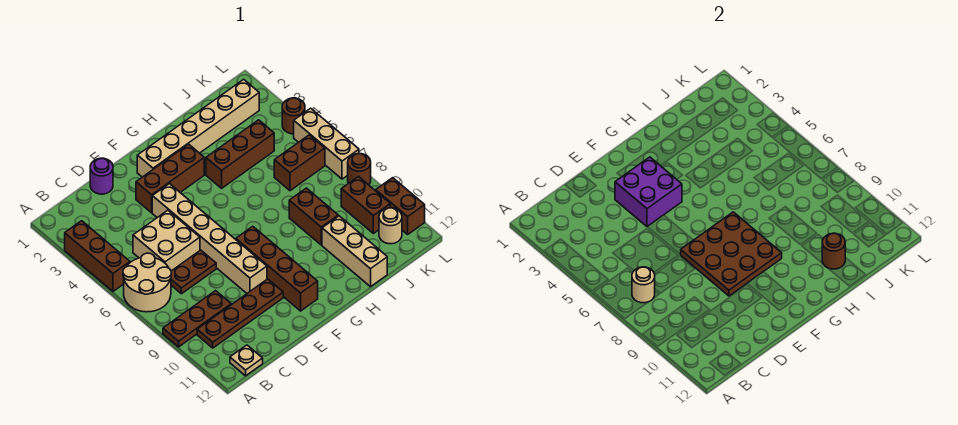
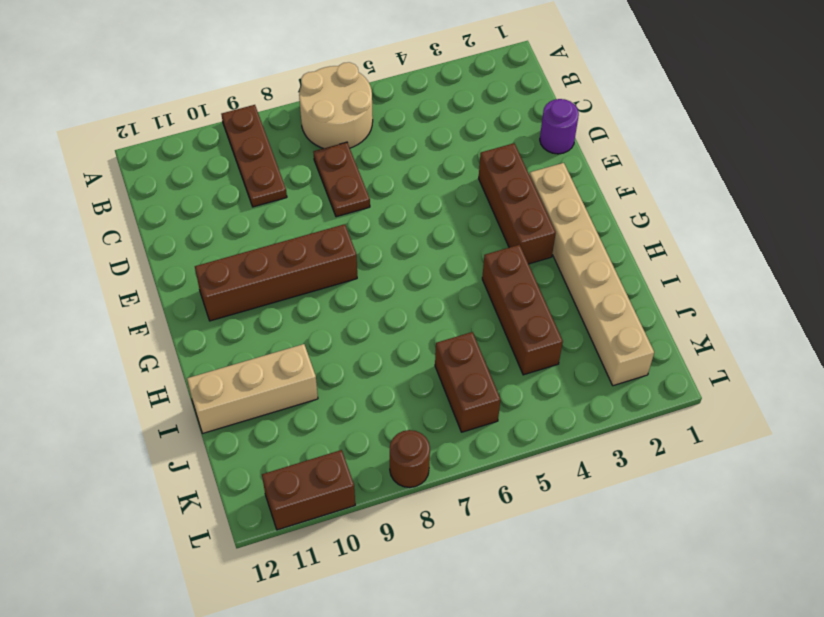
none -> brown brick A3:A5 level 1
none -> brown plate B10:E10 level 1
none -> tan plate B12 level 1

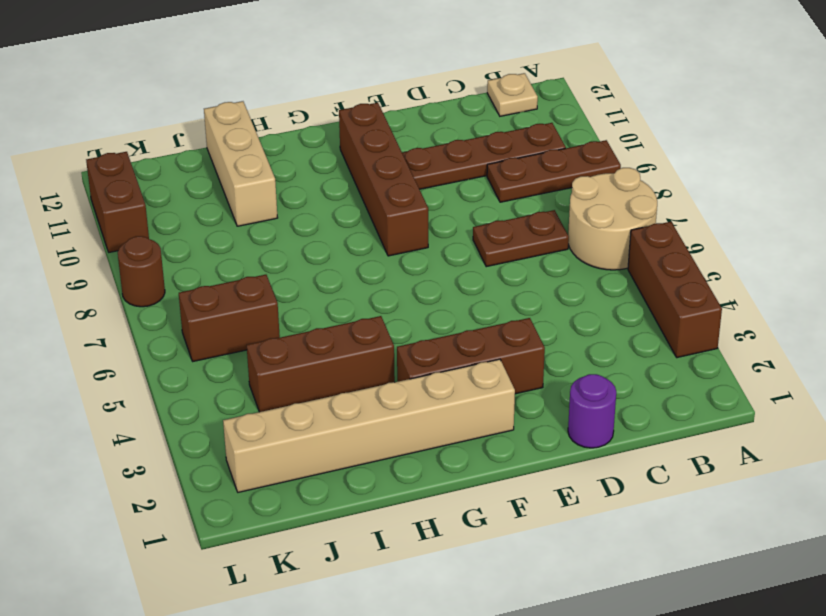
none -> tan brick C5:D6 level 1
none -> tan brick E4:E9 level 1
none -> brown brick I8:I9 level 1

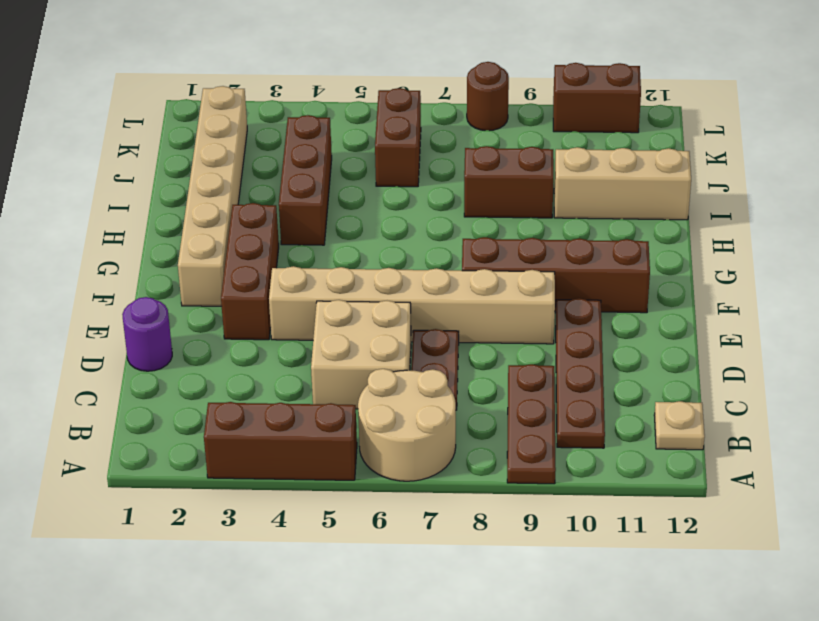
none -> brown brick K9:K10 level 1
none -> tan round brick K11 level 1
none -> brown round brick L4 level 1

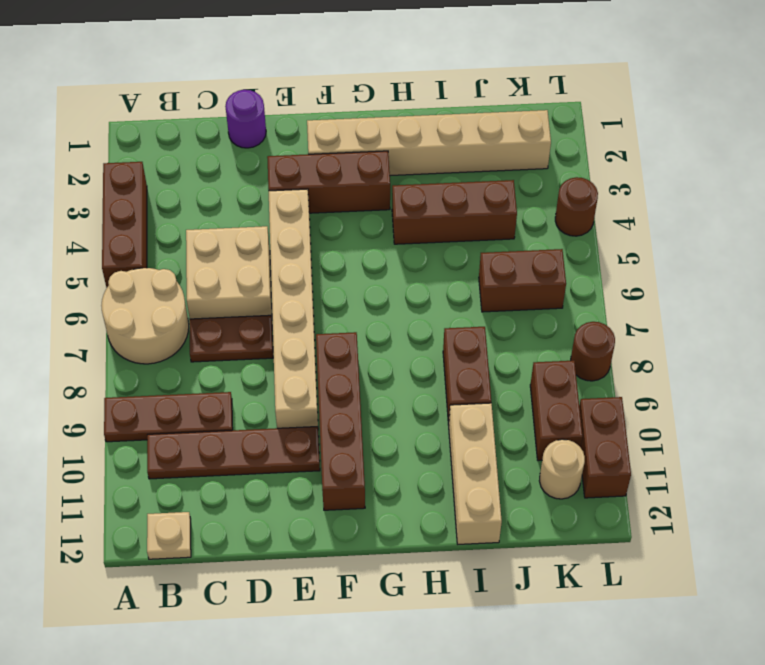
none -> tan brick L5:L7 level 1
none -> tan round brick B7 level 2
none -> purple brick E3:F4 level 2

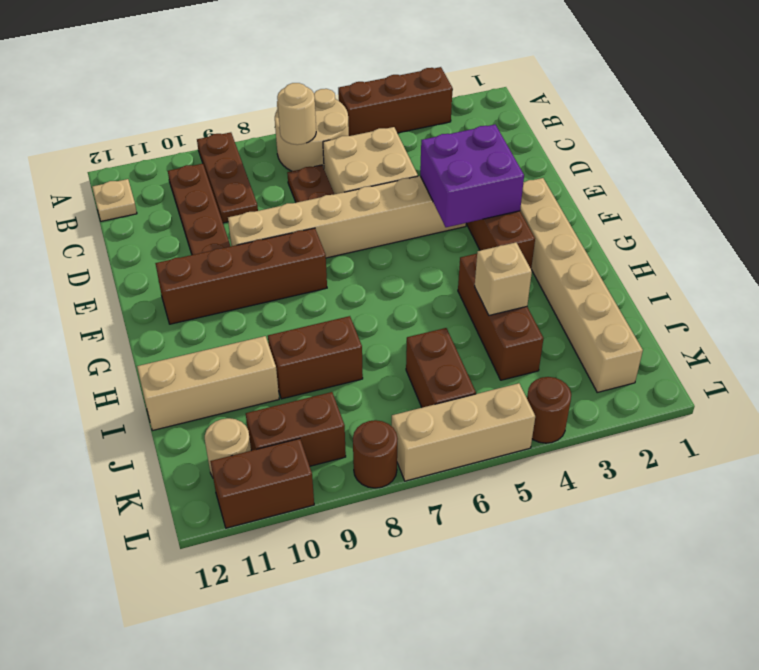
tan brick I4 level 2 -> none
none -> purple round brick D1 level 1
none -> brown plate E7:G9 level 2
none -> brown round brick I11 level 2

